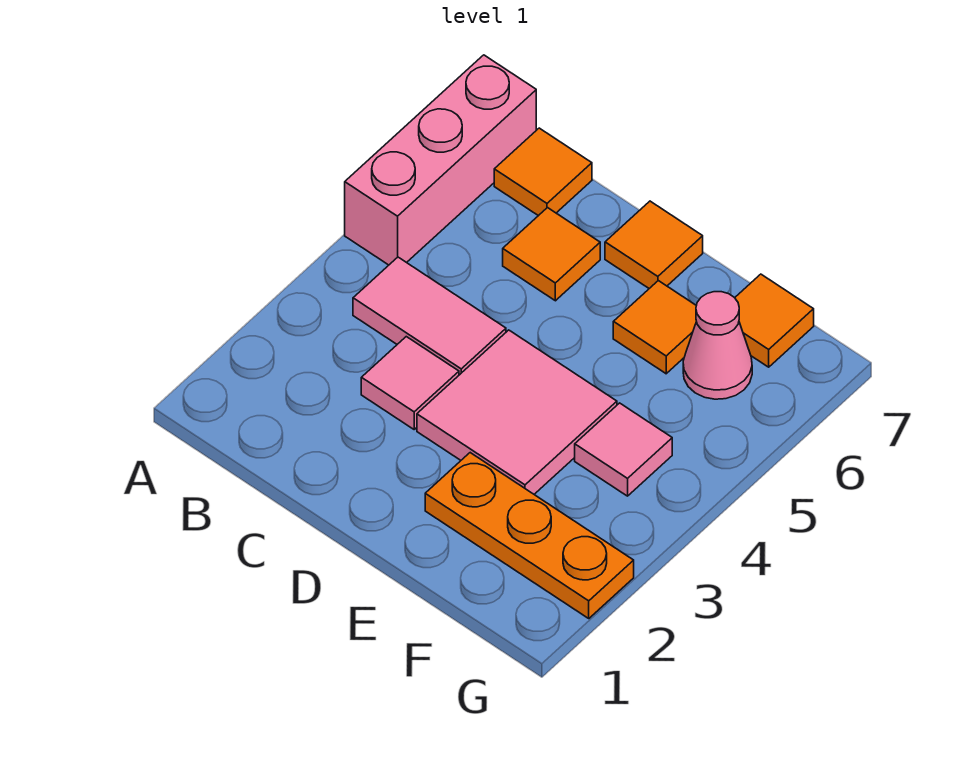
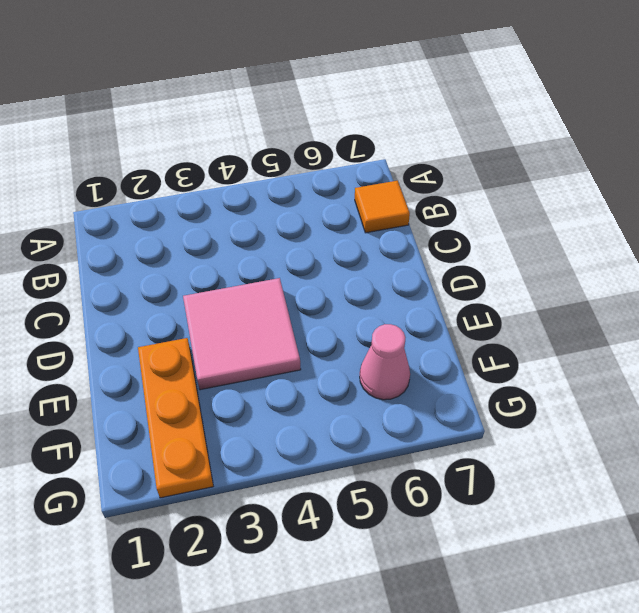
none -> pink brick A5:A7 level 1
none -> pink tile B4:C4 level 1
none -> pink tile C3 level 1

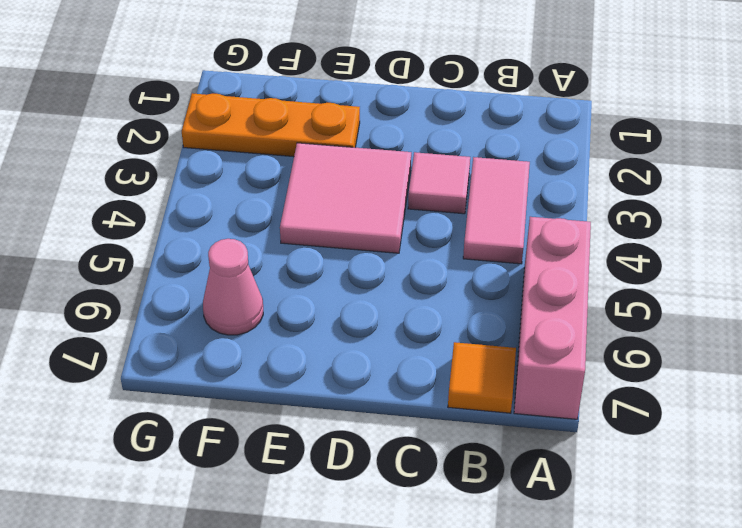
pink tile B3:B4 level 1 -> pink tile B4:C4 level 1
none -> orange tile C6 level 1
none -> orange tile D7 level 1
none -> orange tile E6 level 1

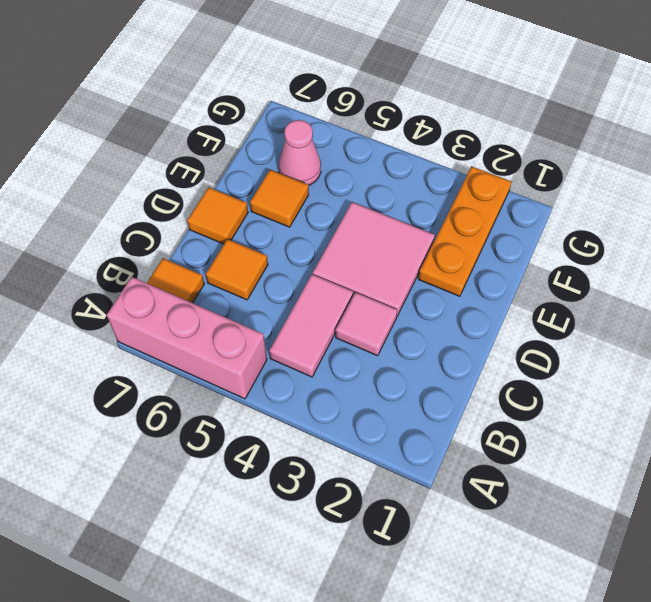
none -> pink tile F4 level 1
none -> orange tile F7 level 1

